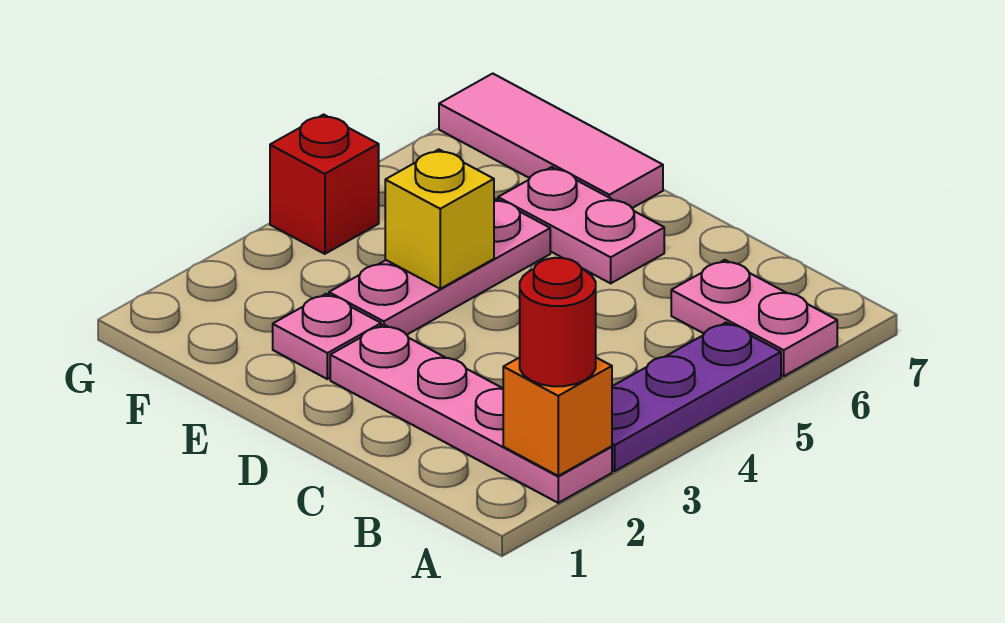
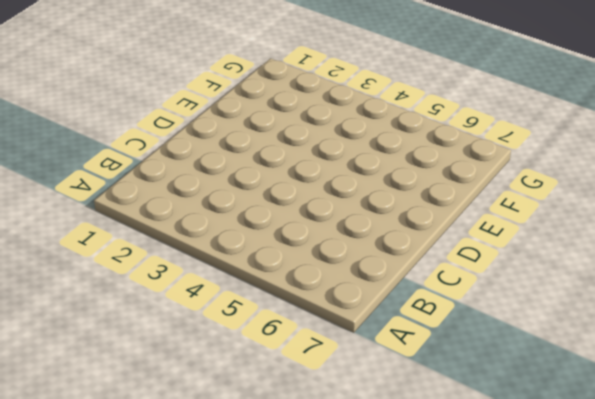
none -> pink plate A2:D2 level 1
none -> purple plate A3:A5 level 1

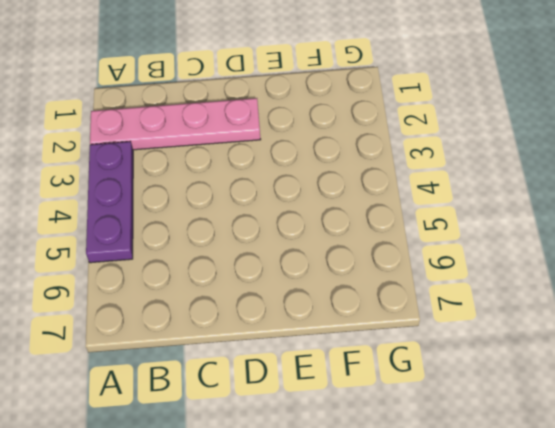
none -> pink plate A6:B6 level 1
none -> pink plate D6:E6 level 1

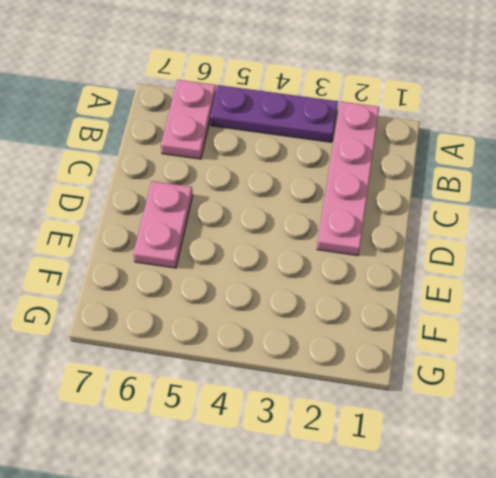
none -> pink plate E2 level 1
none -> pink plate E3:E5 level 1

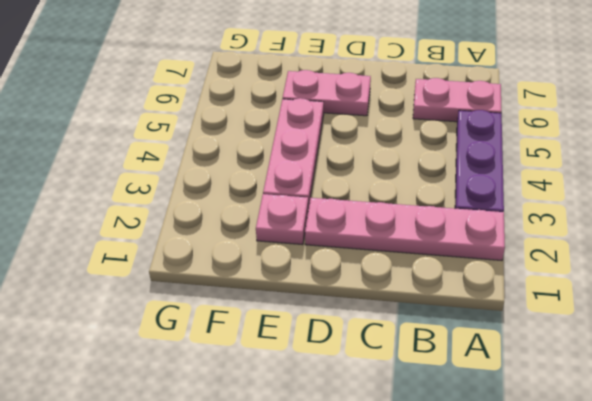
none -> pink tile E7:G7 level 1
none -> red brick G4 level 1

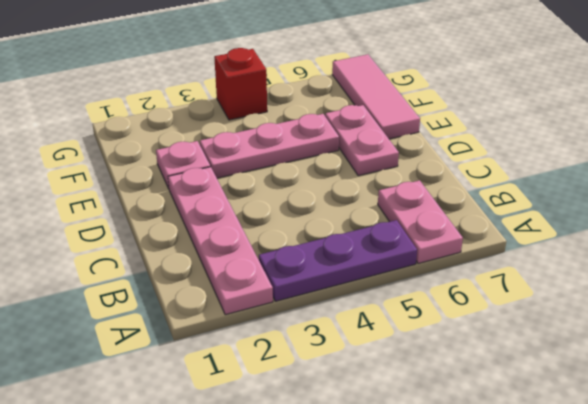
none -> orange brick A2 level 2
none -> yellow brick E4 level 2

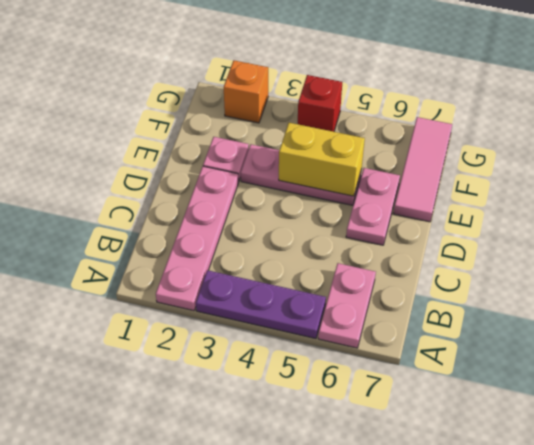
yellow brick E4:E5 level 2 -> yellow brick E4 level 2
orange brick G2 level 1 -> orange brick A2 level 2
none -> red round brick A2 level 3

